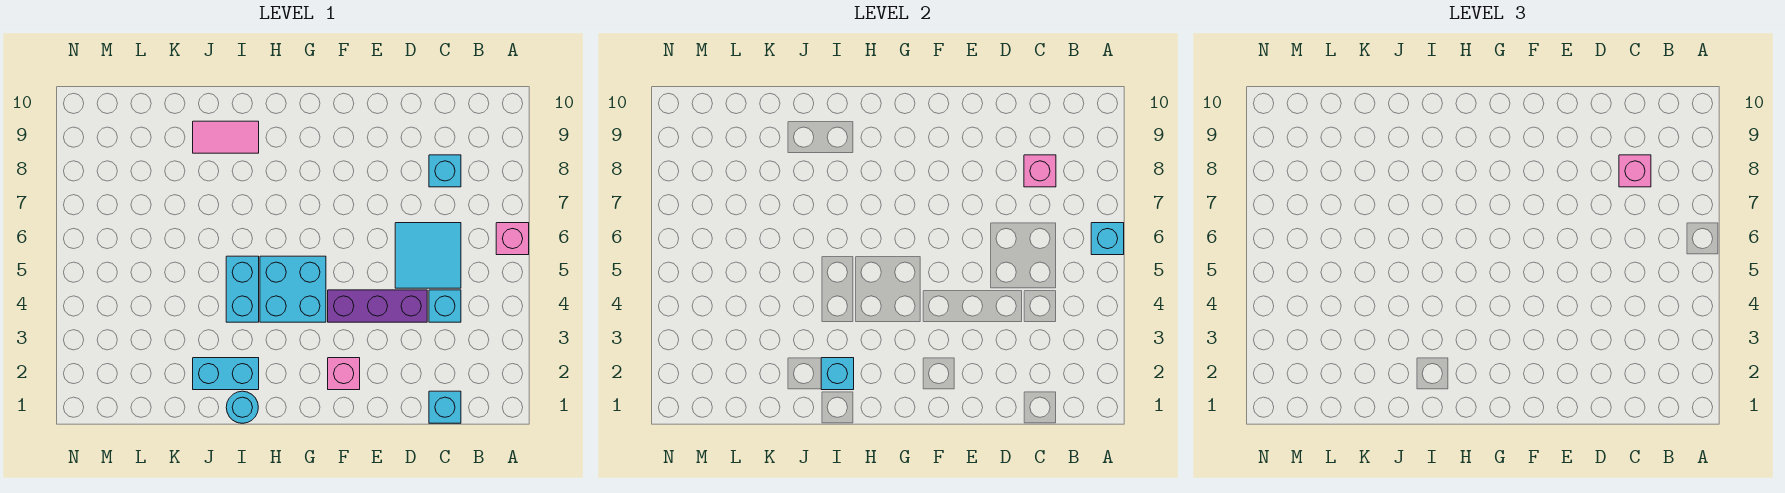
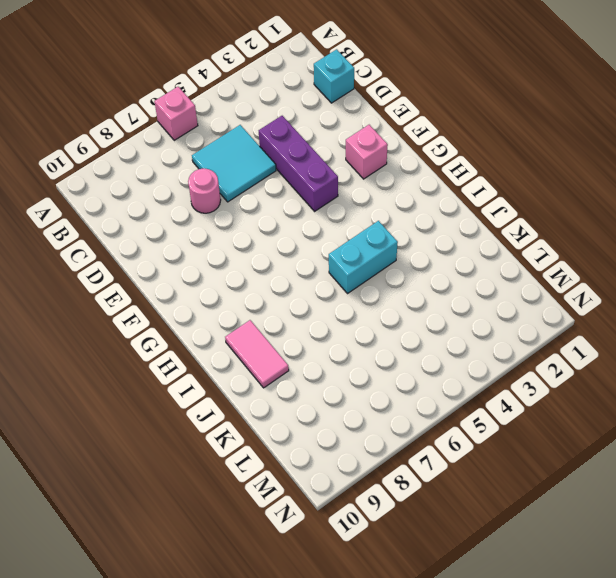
pink round brick D7 level 1 -> none
none -> cyan brick C4 level 1
none -> cyan brick C8 level 1
none -> cyan brick G4:H5 level 1

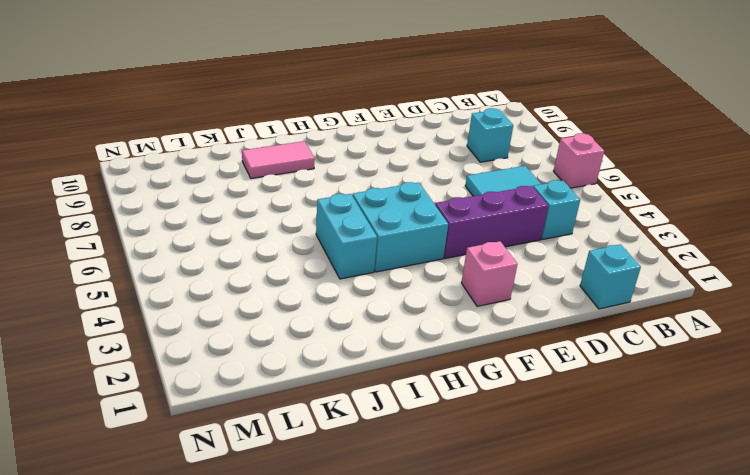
none -> cyan round brick I1 level 1
none -> cyan brick I2:J2 level 1
none -> cyan brick A6 level 2

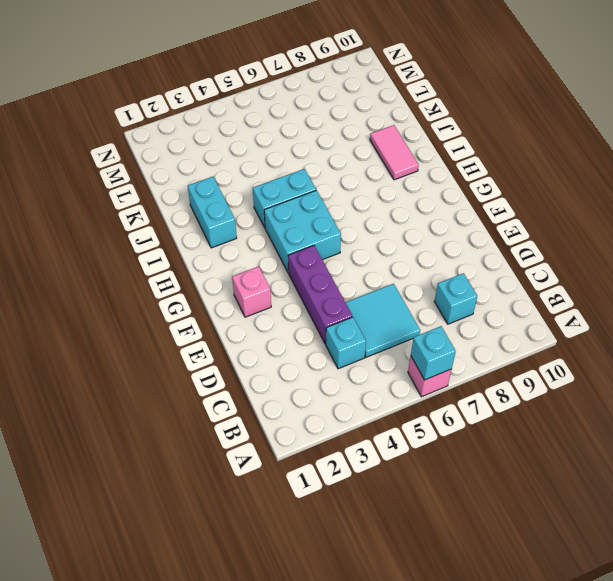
none -> cyan brick C1 level 1
none -> cyan round brick I1 level 1
none -> pink brick C8 level 2

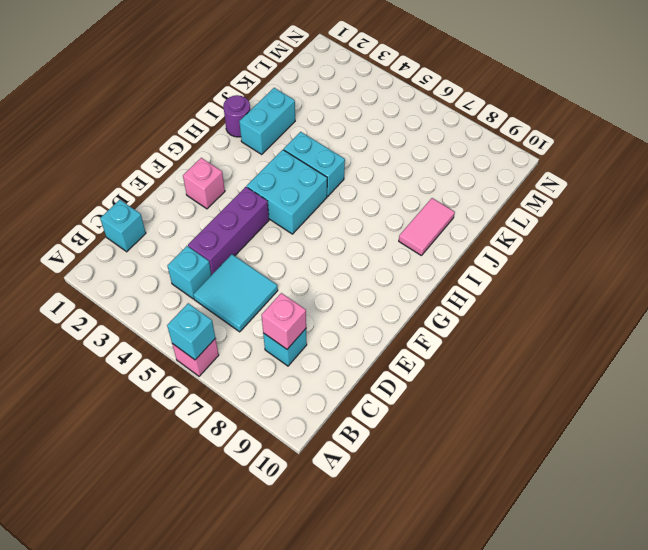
purple round brick I1 level 1 -> cyan round brick I1 level 1
none -> cyan brick I2 level 2
none -> pink brick C8 level 3

